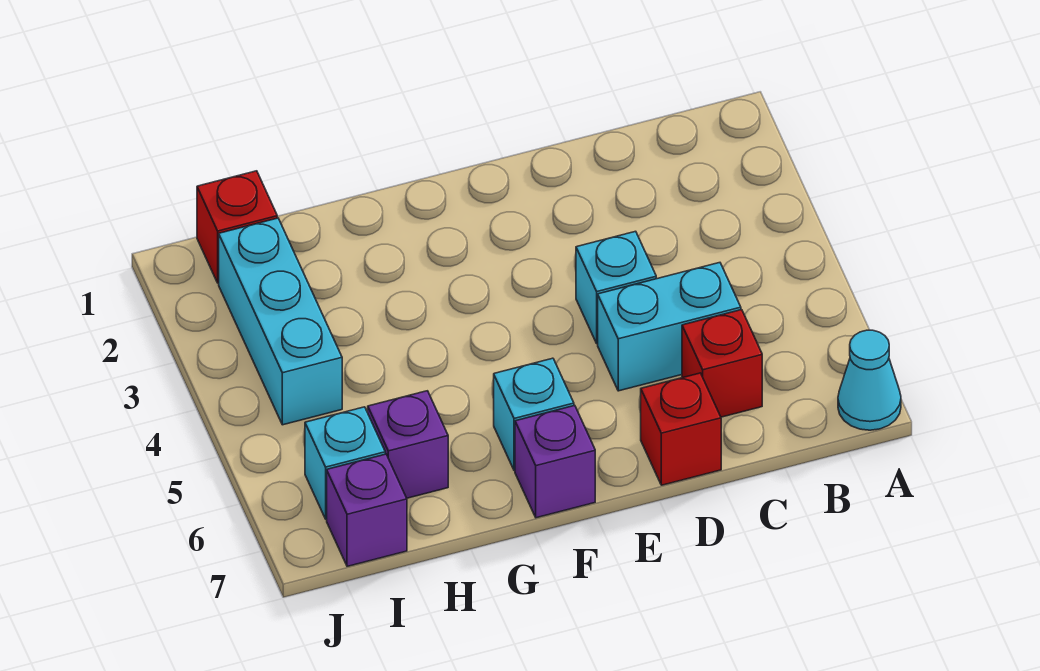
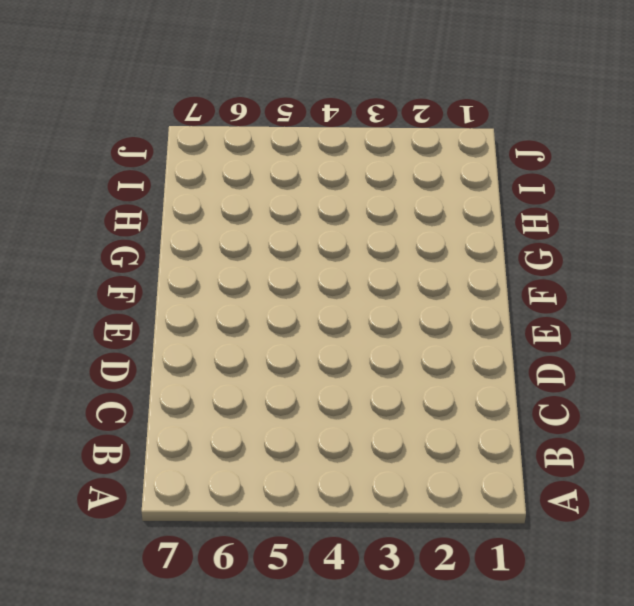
none -> cyan cone A7 level 1
none -> cyan brick C5:D5 level 1
none -> red brick C6 level 1

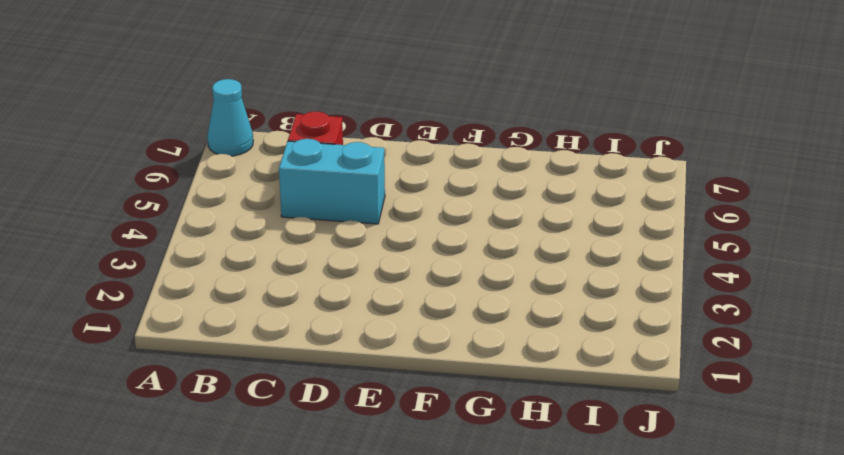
none -> cyan brick D4 level 1
none -> red brick D7 level 1
none -> cyan brick F6 level 1

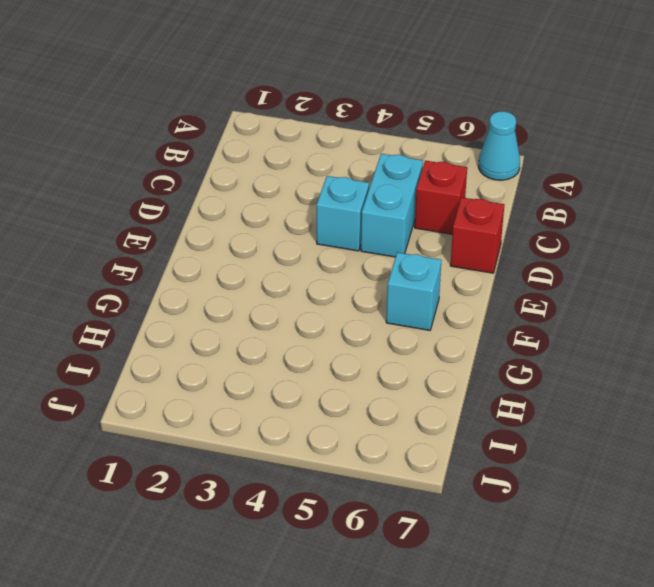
none -> purple brick F7 level 1
none -> purple brick H6 level 1
none -> red brick I1 level 1

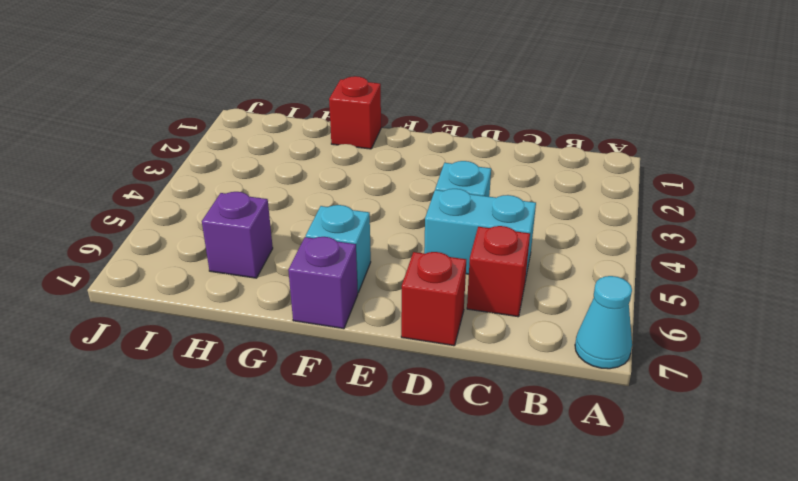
red brick G1 level 1 -> red brick I1 level 1
none -> cyan brick I2:I4 level 1
none -> cyan brick I6 level 1
none -> purple brick I7 level 1

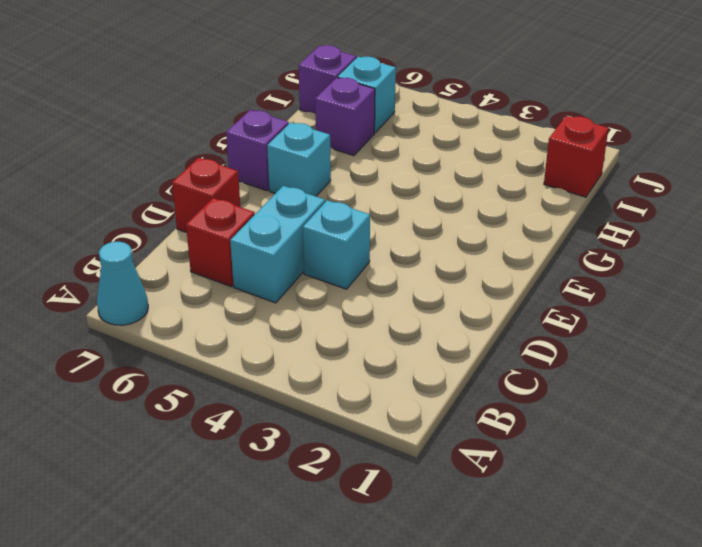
none -> cyan brick I2:I4 level 1

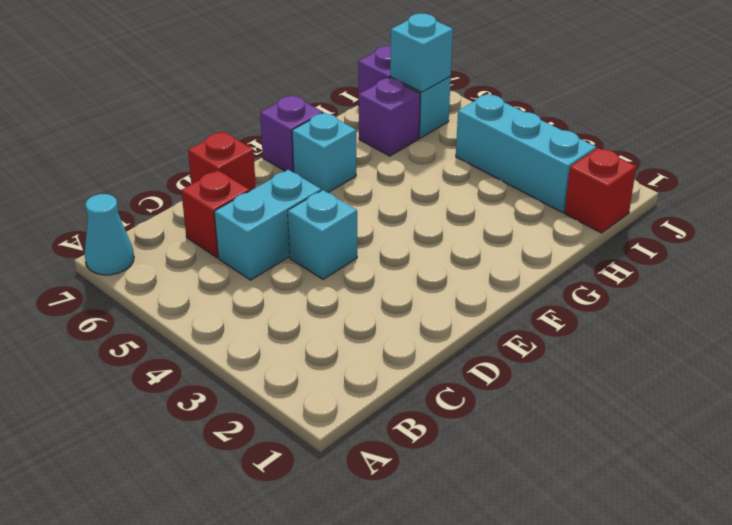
cyan brick I6 level 2 -> none

